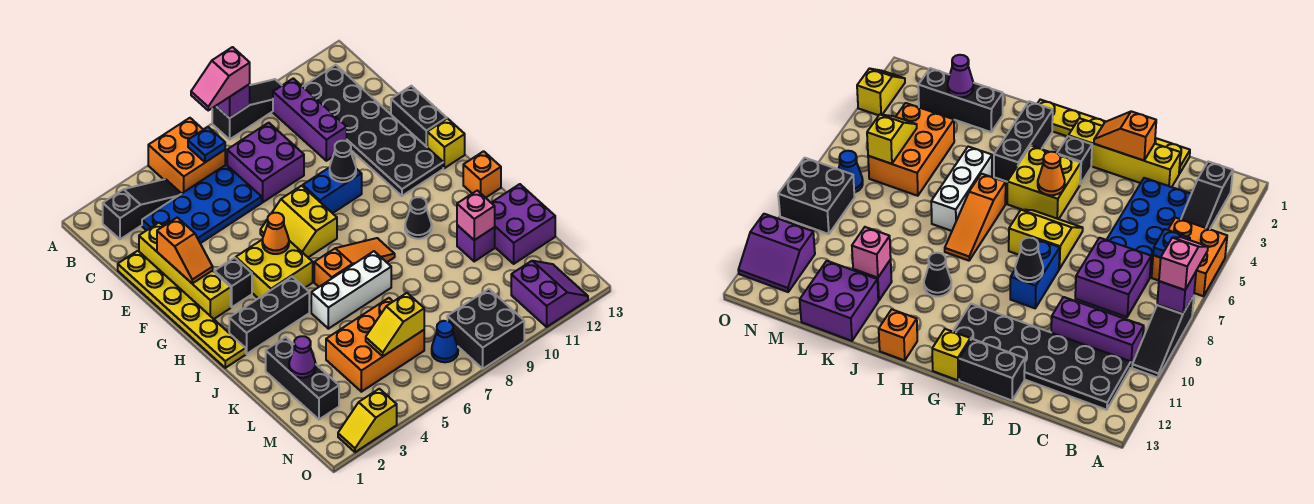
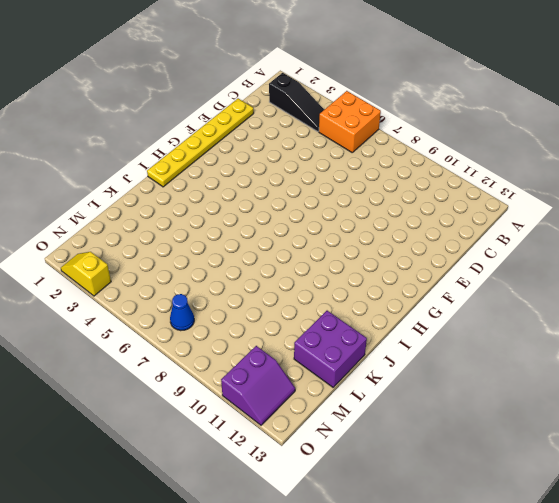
none -> black slope A8:A10 level 1 top 8
none -> purple brick B10:D10 level 1
none -> black plate B11:G12 level 1
none -> blue plate C3:D6 level 1

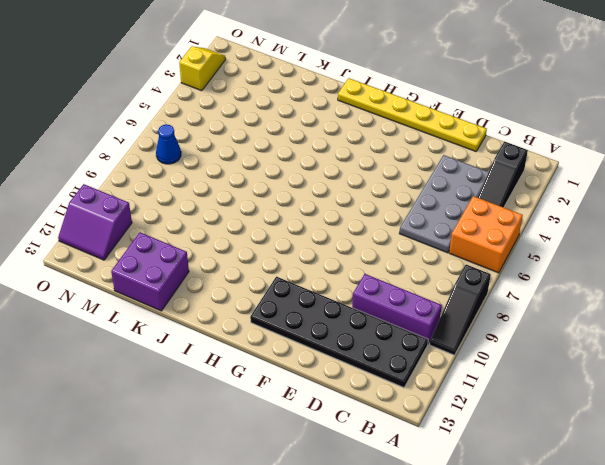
grey plate C3:D6 level 1 -> blue plate C3:D6 level 1
none -> purple brick C7:D8 level 1
none -> yellow brick D2:G2 level 1
none -> black brick E13:F13 level 1
none -> yellow slope F6:G7 level 1 top 7

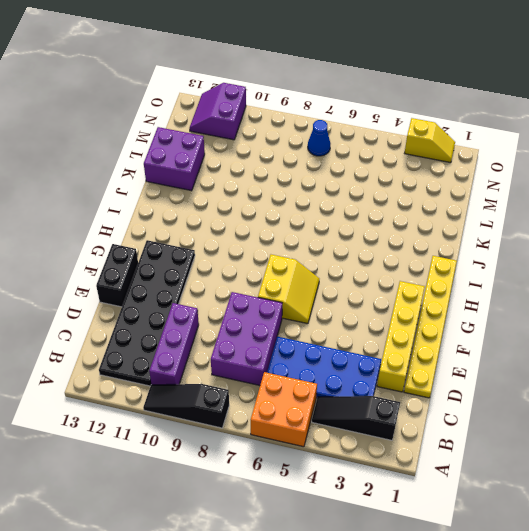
purple brick C7:E8 level 1 -> purple brick C7:D8 level 1
none -> blue brick F8:F9 level 1
none -> black brick G3 level 1
none -> yellow brick G4:H5 level 1
none -> yellow brick G13 level 1

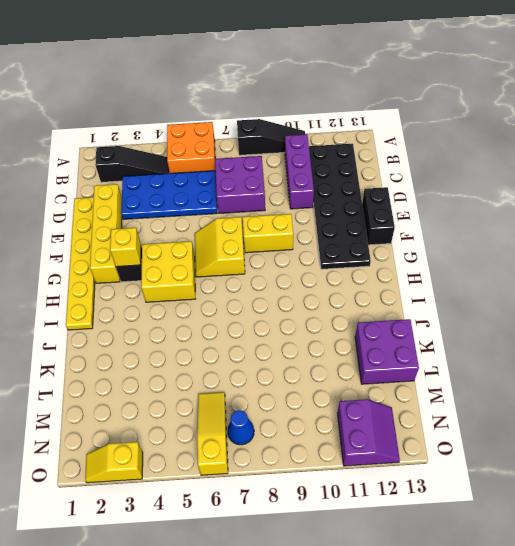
yellow brick F8:F9 level 1 -> blue brick F8:F9 level 1
yellow brick G3 level 2 -> yellow brick G13 level 1
yellow slope M6:O6 level 1 top O -> orange brick L4:M6 level 1
none -> black brick I2:I4 level 1
none -> orange slope I6:I8 level 1 top 6
none -> black cone I10 level 1
none -> orange brick I13 level 1

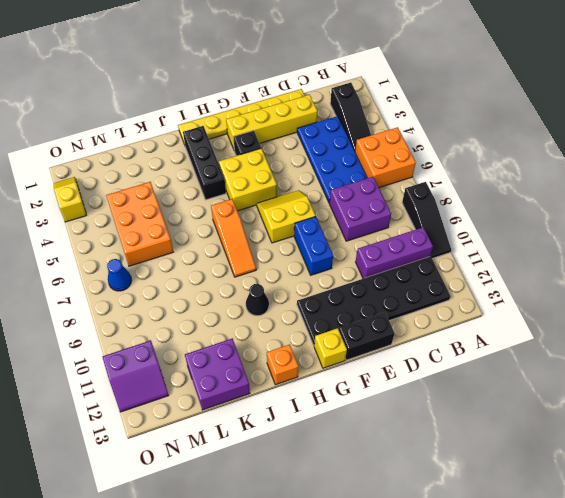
none -> white brick J5:J7 level 1
none -> black brick K2:M2 level 1
none -> purple brick K11 level 1
none -> black brick N8:O9 level 1

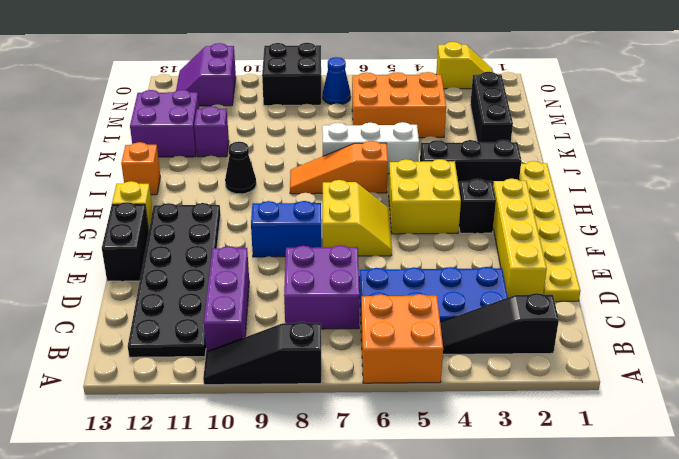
none -> purple brick A8 level 2
none -> blue plate B6 level 2
none -> orange slope E2:F2 level 2 top E
none -> black cone F9 level 2

